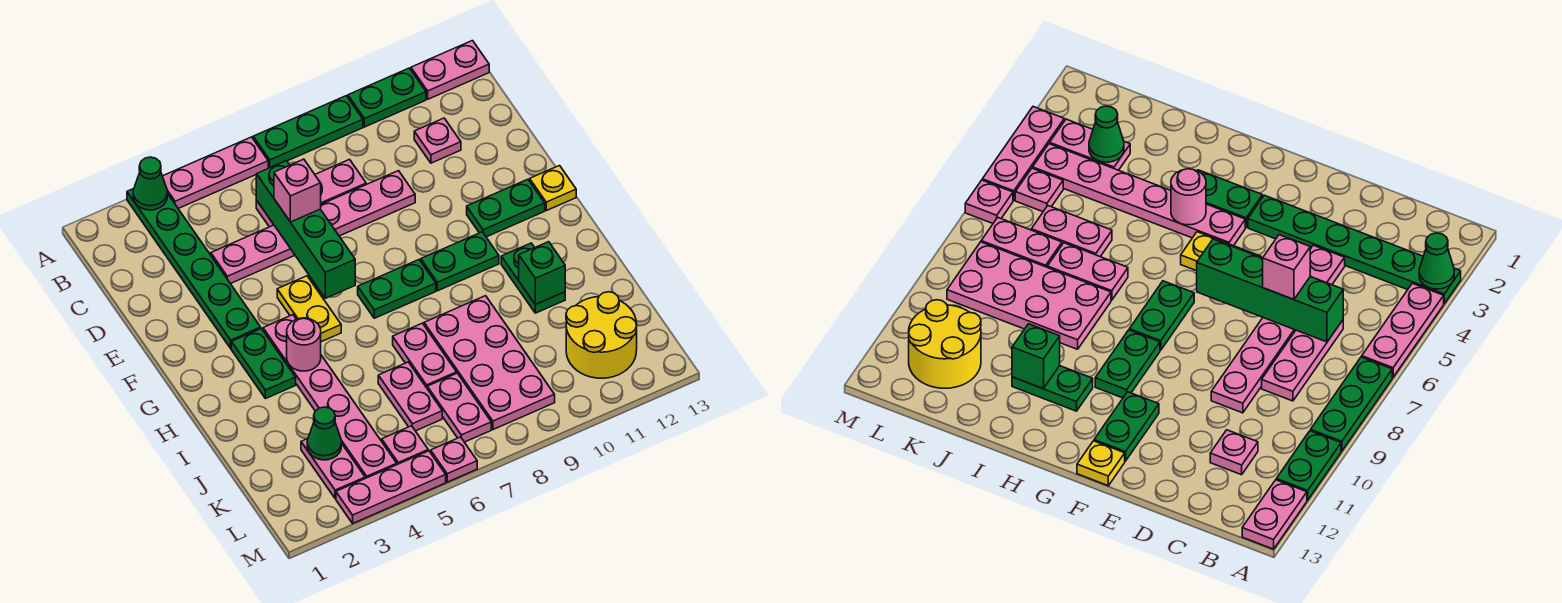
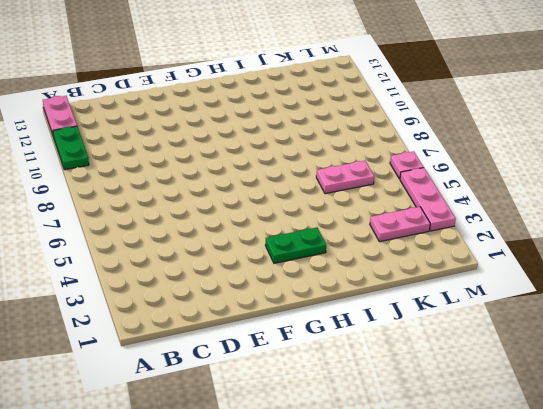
none -> green plate A3:F3 level 1
none -> pink plate A4:A6 level 1
none -> green plate A7:A9 level 1
none -> pink plate C6:C8 level 1

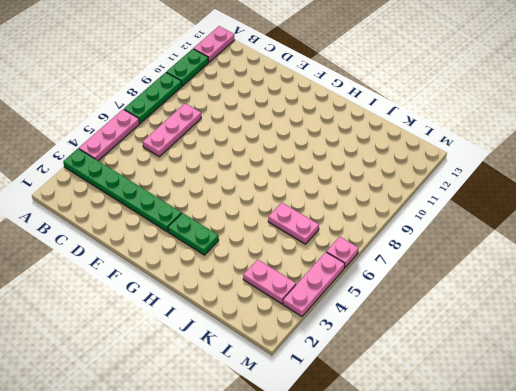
none -> pink plate C11 level 1
none -> pink plate D4:D9 level 1
none -> yellow plate F5:G5 level 1
none -> green plate F11:F12 level 1

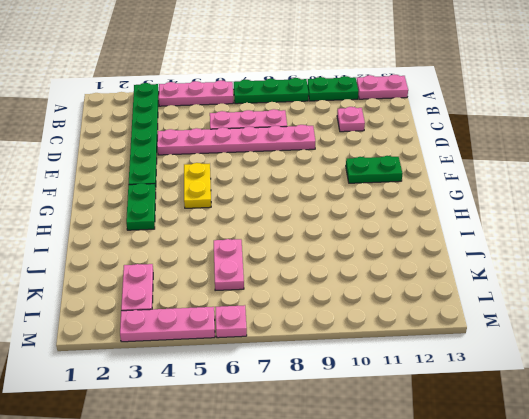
none -> yellow plate F13 level 1
none -> pink plate G4:L4 level 1
none -> green plate G7:G8 level 1
none -> green plate G9:G10 level 1

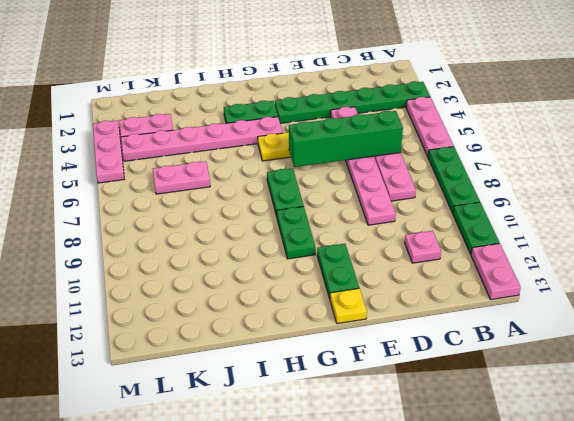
none -> green plate H11:I11 level 1
none -> pink plate I7:J7 level 1
none -> pink plate I8:L9 level 1
none -> pink plate K7:L7 level 1

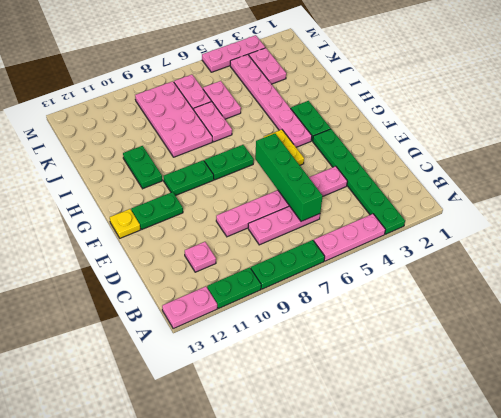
none -> yellow round brick K11:L12 level 1
none -> pink plate L5 level 1
none -> pink plate M6 level 1
none -> green cone A3 level 2

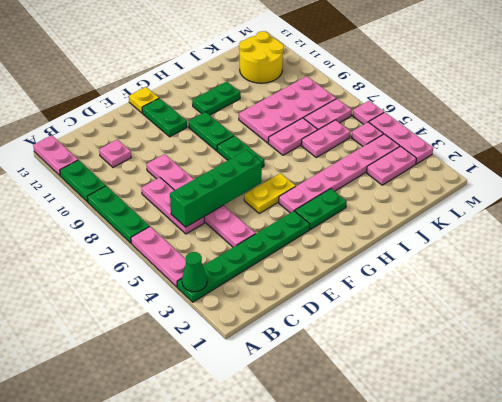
none -> pink round brick H4 level 2
none -> green brick I11 level 2
none -> green cone K3 level 2
none -> pink brick D6 level 3

